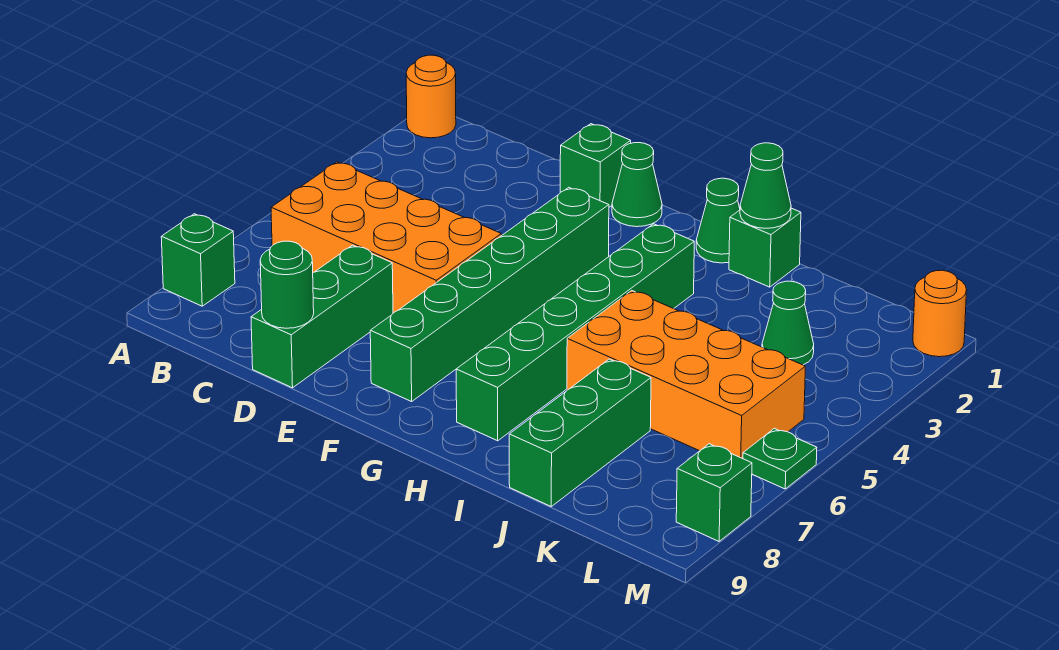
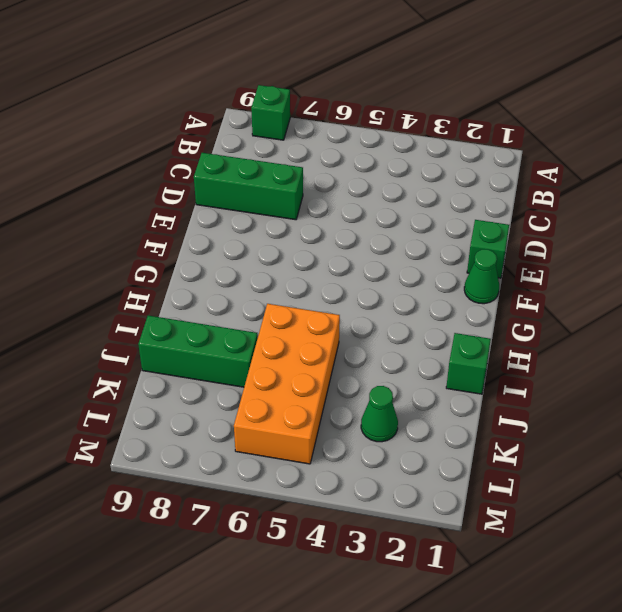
none -> orange round brick A1 level 1
none -> orange brick B5:E6 level 1
none -> green brick F3:F8 level 1

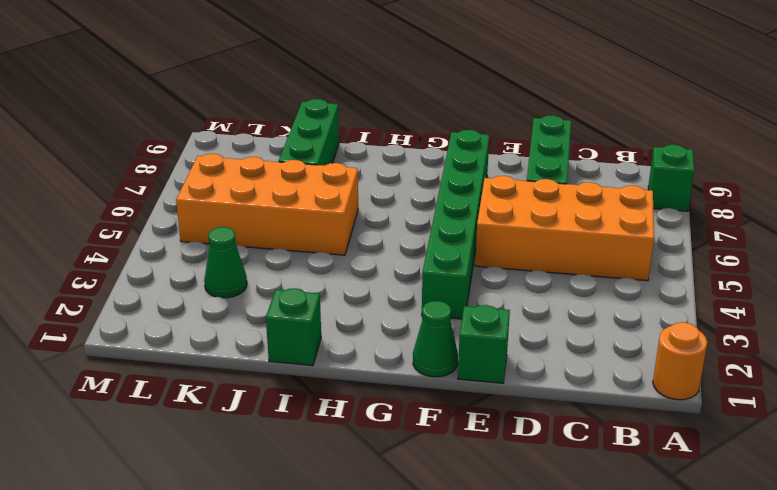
none -> green cone H1 level 1
none -> green brick H3:H8 level 1
none -> orange round brick M1 level 1

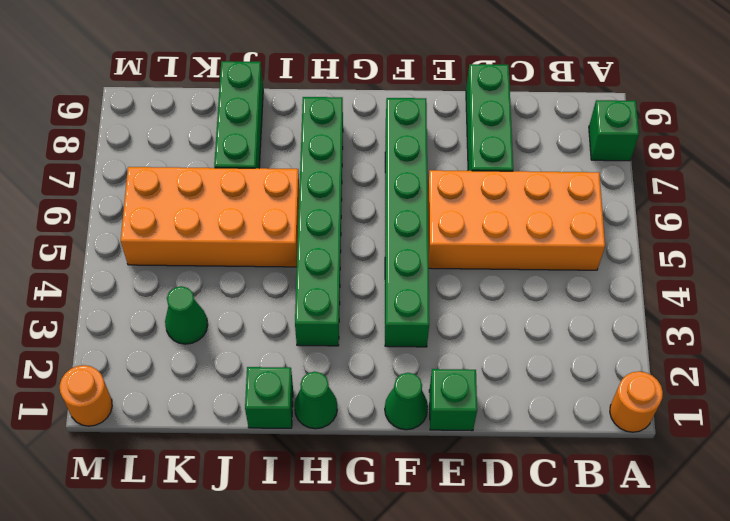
none -> green plate M6 level 1
none -> green brick M8 level 1
none -> green round brick D9 level 2

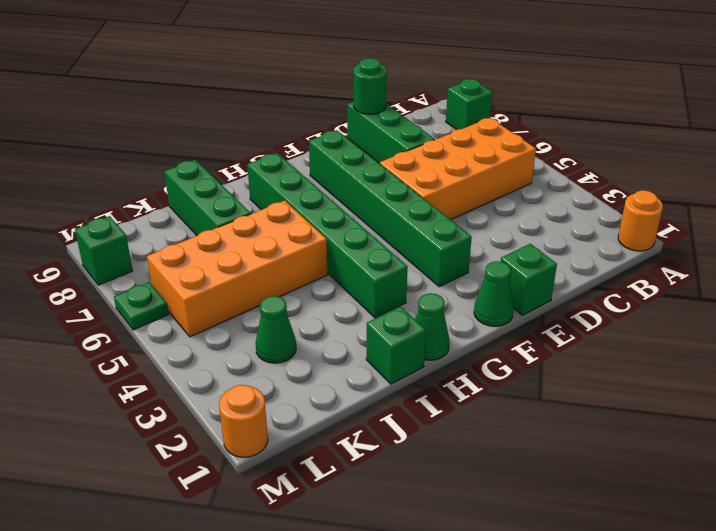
none -> green cone I1 level 2

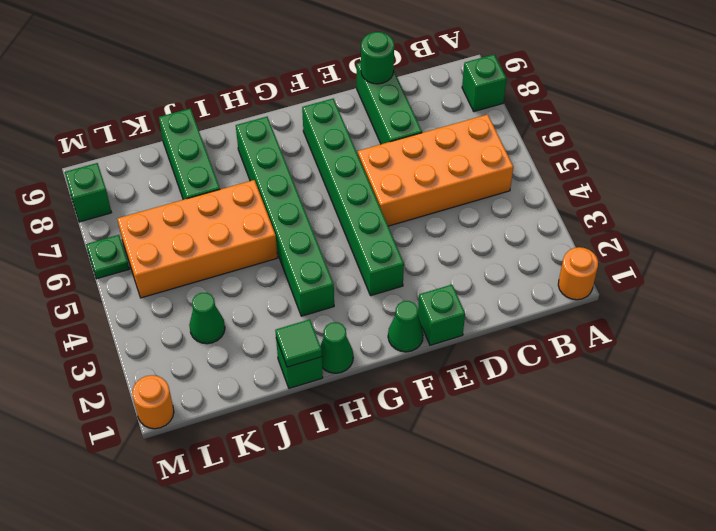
green tile I1 level 2 -> green cone I1 level 2

